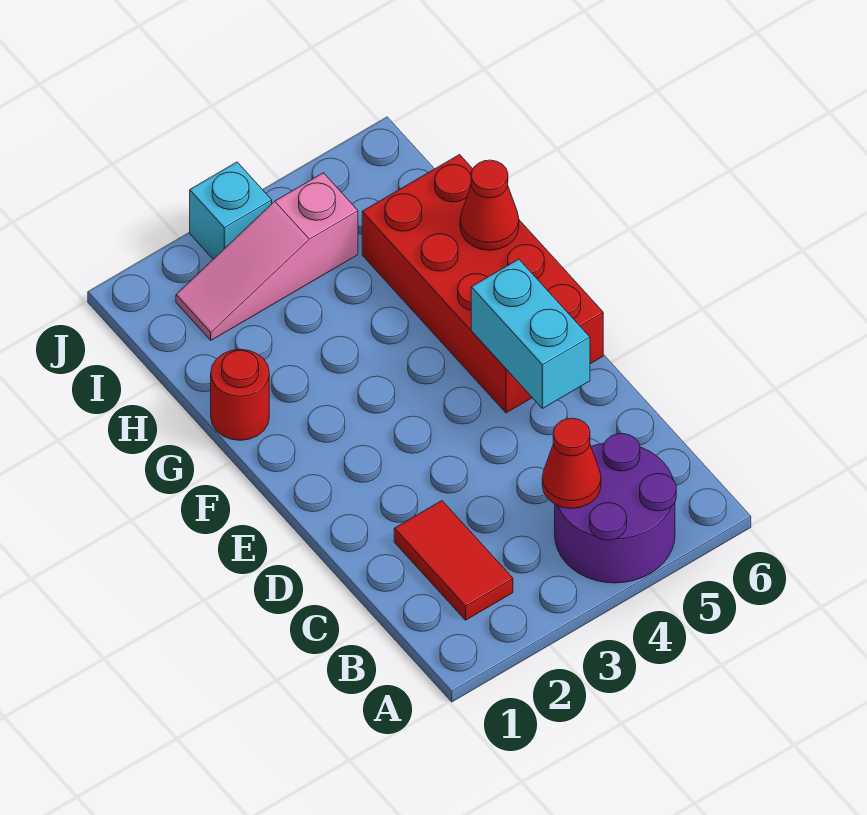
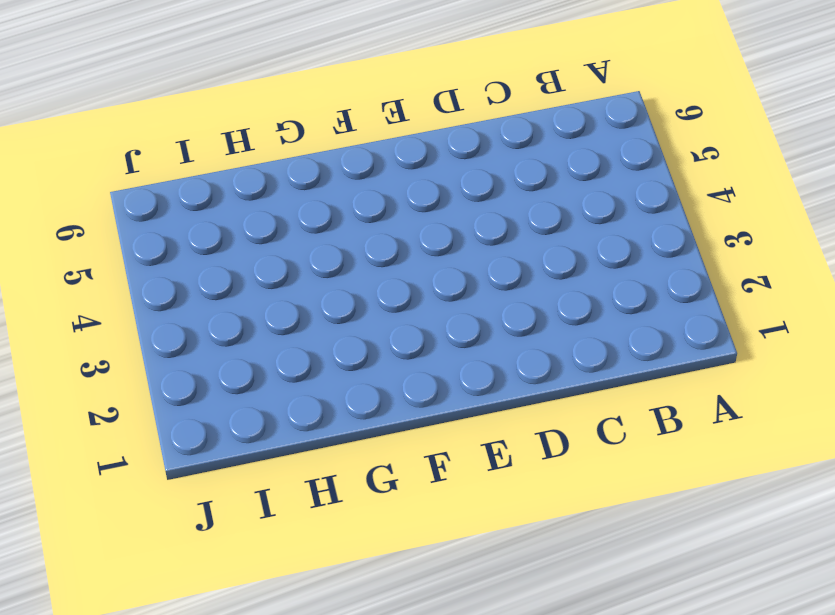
none -> purple round brick A4:B5 level 1
none -> red tile B2:C2 level 1

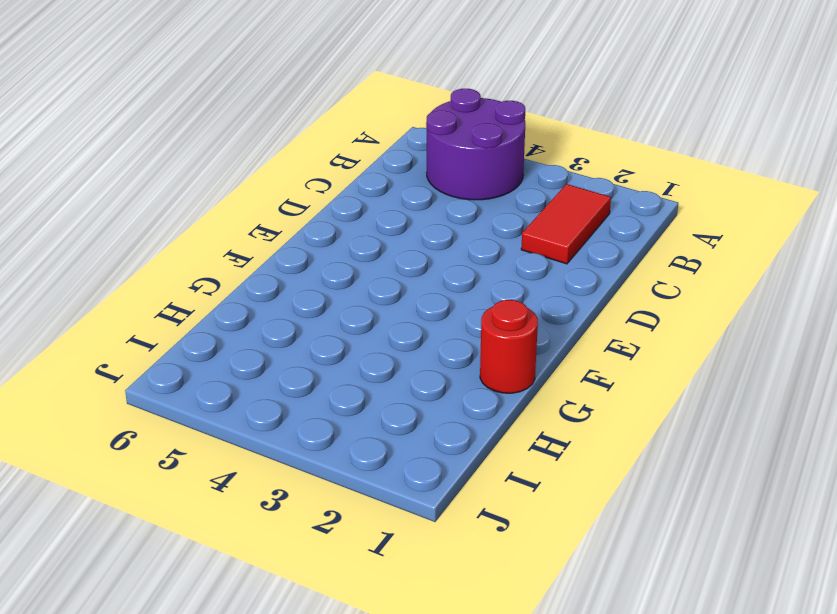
none -> red brick E5:H6 level 1
none -> pink slope I2:I4 level 1 top 4

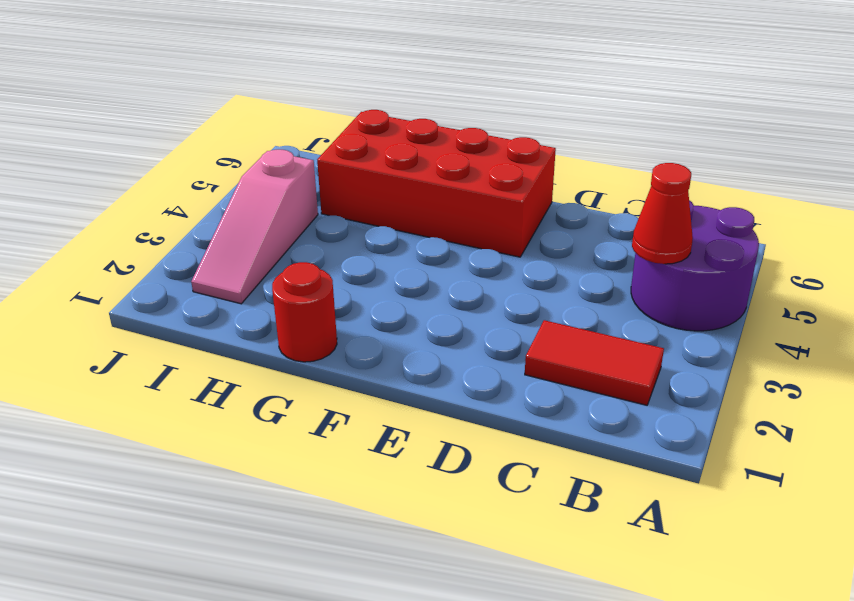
none -> cyan brick J3 level 1
none -> cyan brick D5:E5 level 2

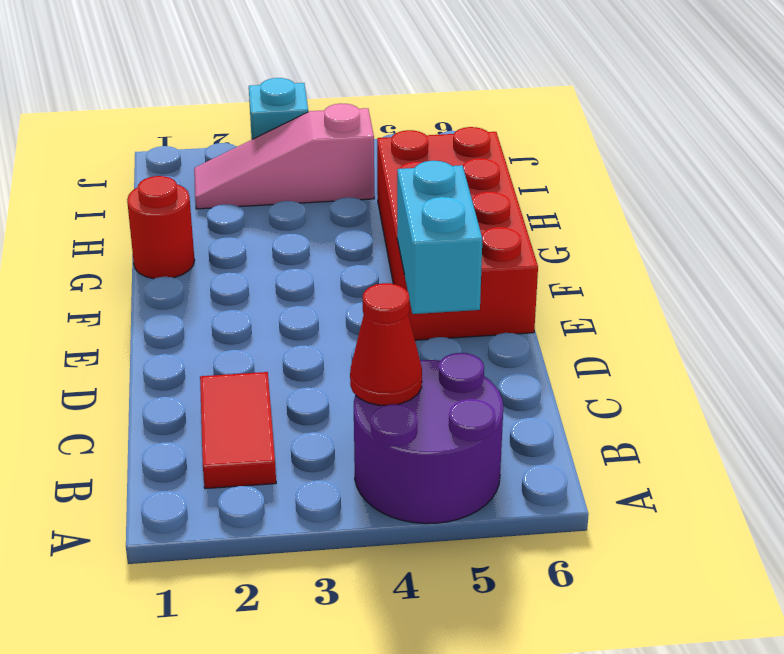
none -> red cone G6 level 2

